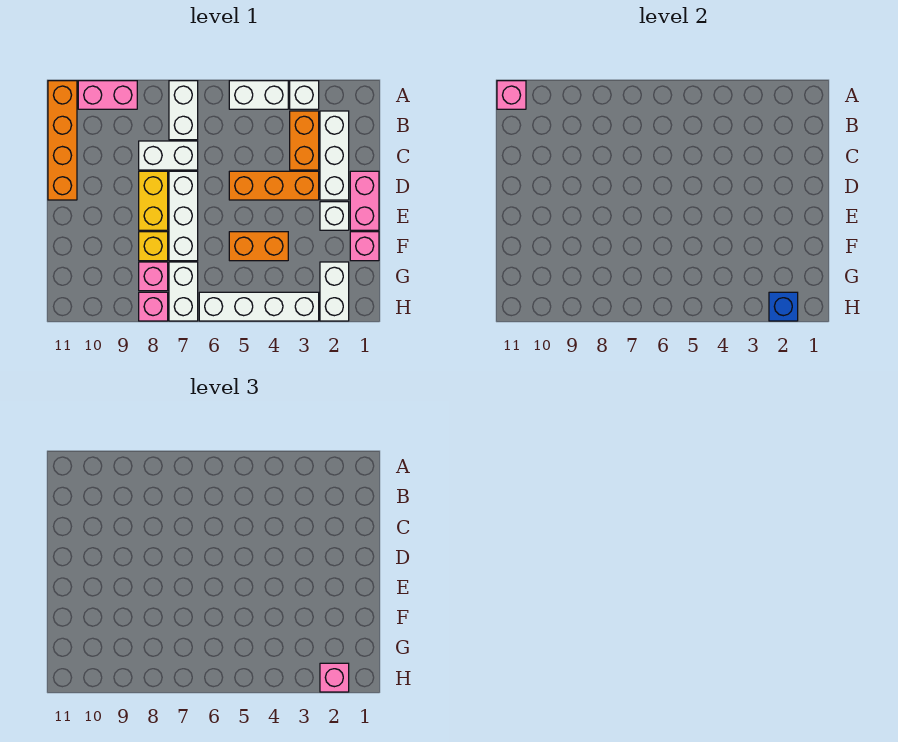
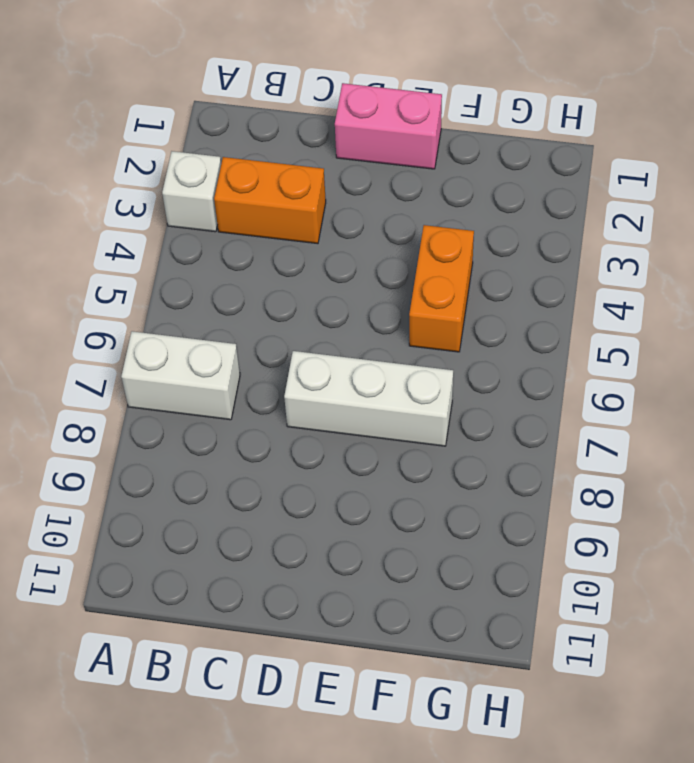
none -> white brick A4:A5 level 1
none -> pink brick A9:A10 level 1
none -> orange brick A11:D11 level 1

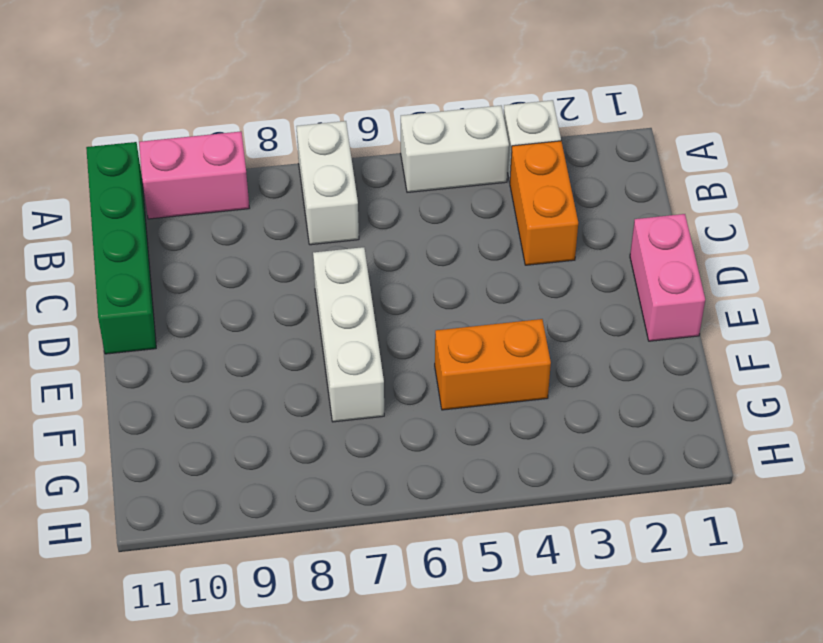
green brick A11:D11 level 1 -> orange brick A11:D11 level 1
none -> white brick B2:D2 level 1
none -> white brick C7:C8 level 1
none -> orange brick D3:D5 level 1

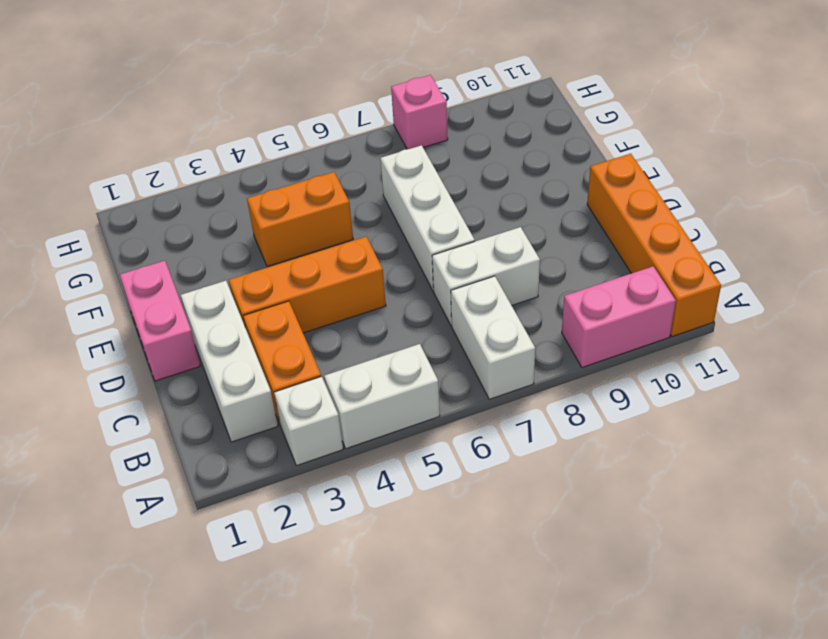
none -> yellow brick D8:E8 level 1
none -> white brick E2 level 1
none -> pink brick F1 level 1

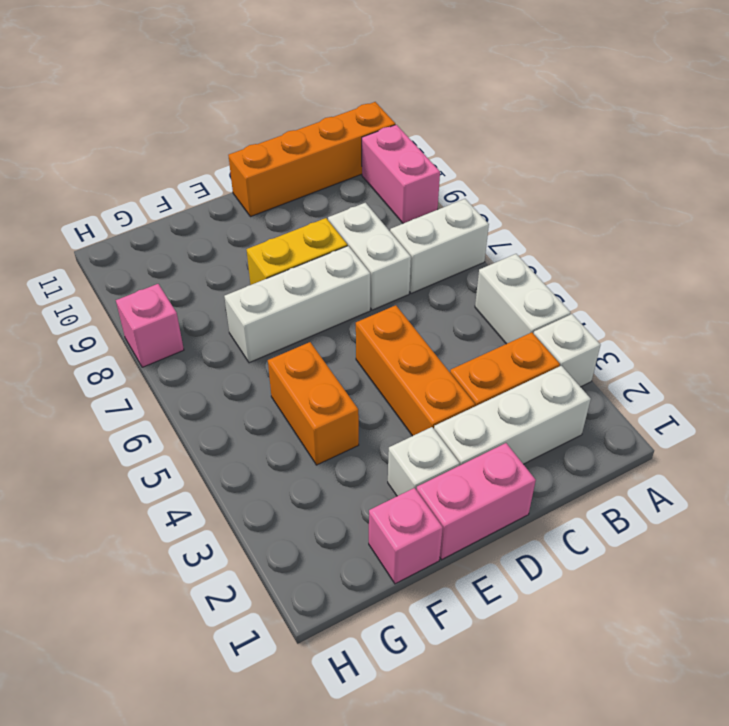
none -> yellow brick F8 level 1
none -> white brick G2:H2 level 1
none -> white brick G7:H7 level 1

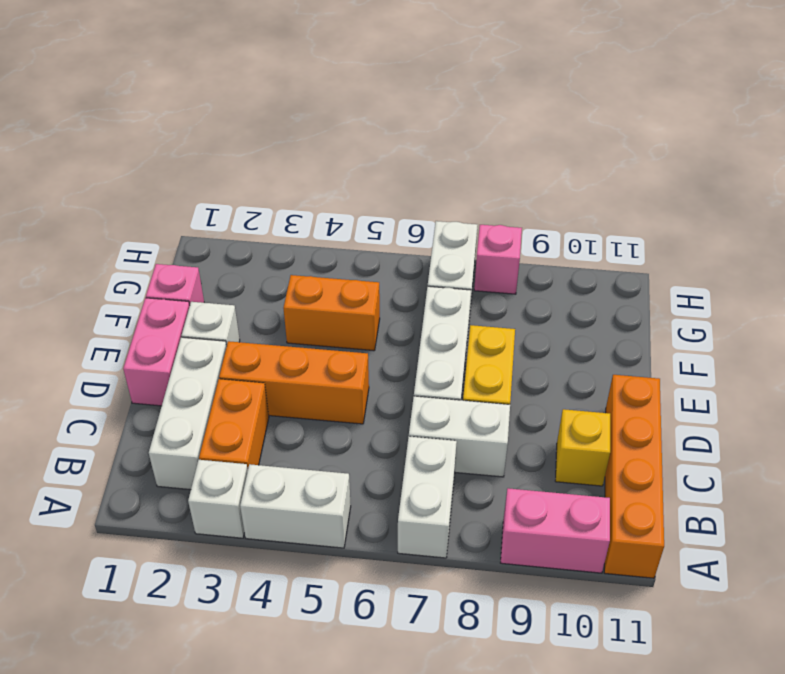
yellow brick C10 level 1 -> yellow brick F8 level 1
none -> white brick G2:H2 level 1
none -> pink brick G8 level 1
none -> white brick H3:H6 level 1

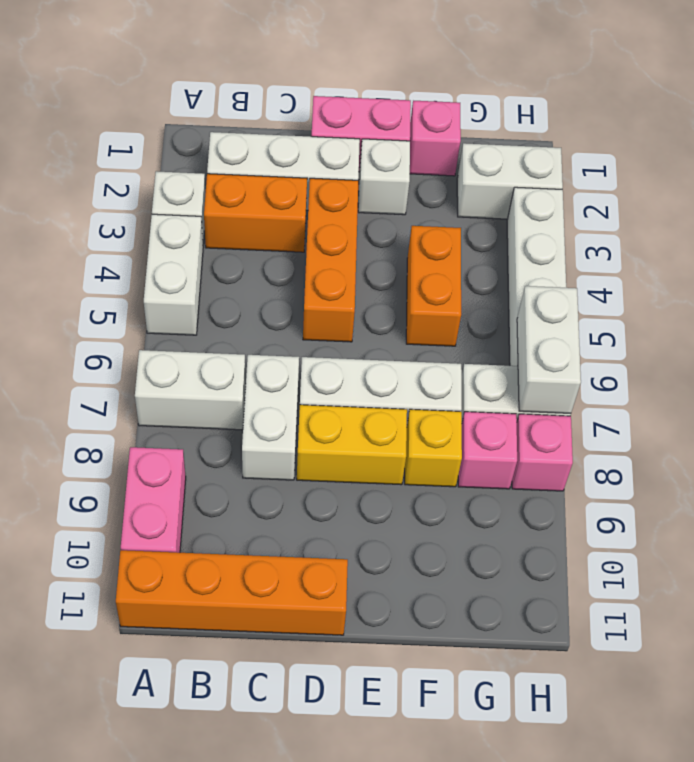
white brick H6:H7 level 2 -> none
none -> pink brick A11 level 2
none -> blue brick H2 level 2
none -> pink brick H2 level 3

